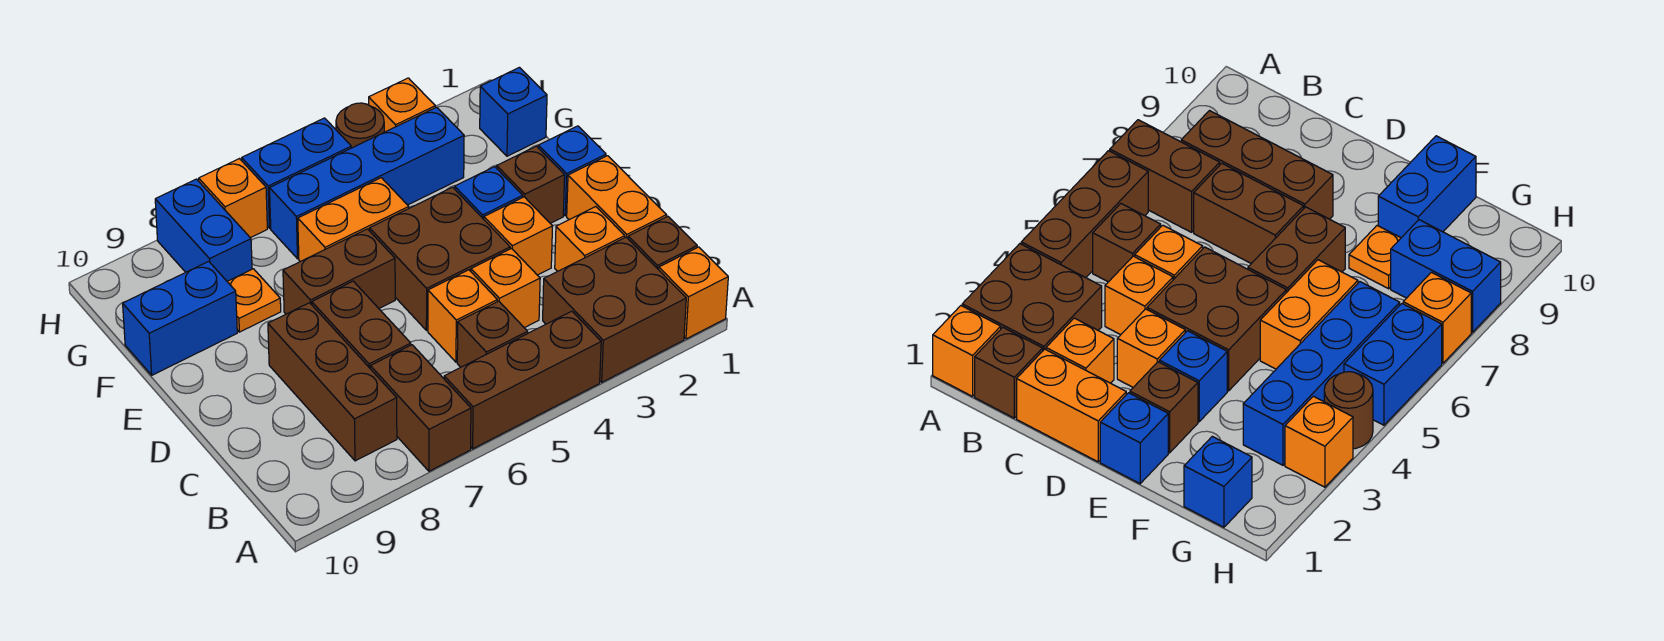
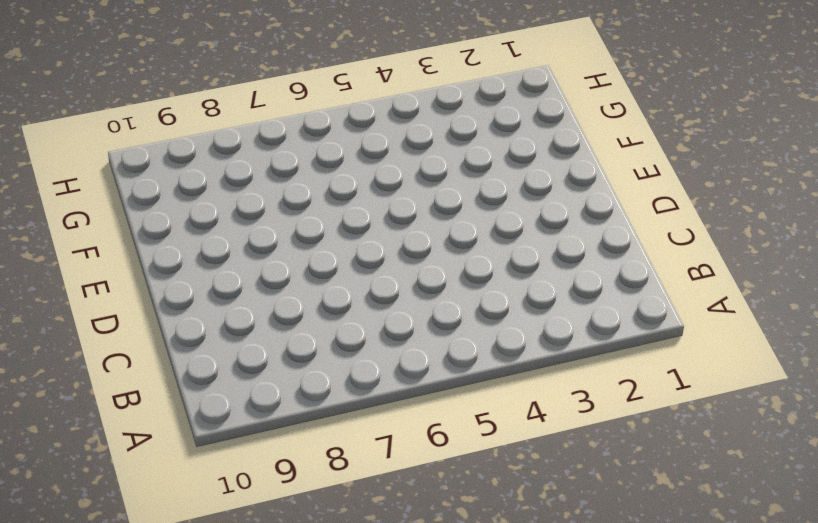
none -> orange brick A1 level 1
none -> brown brick A2:B3 level 1
none -> brown brick A4:A6 level 1

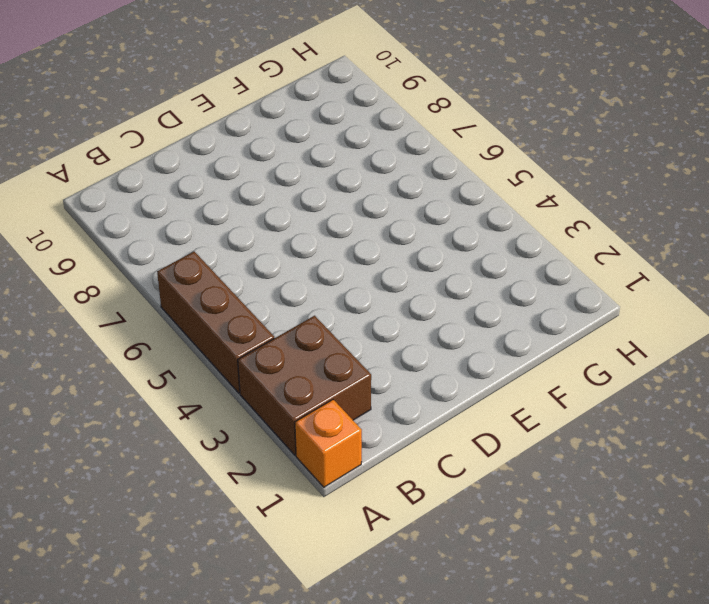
none -> brown brick A7:B7 level 1
none -> brown brick B1 level 1
none -> brown brick B5 level 1

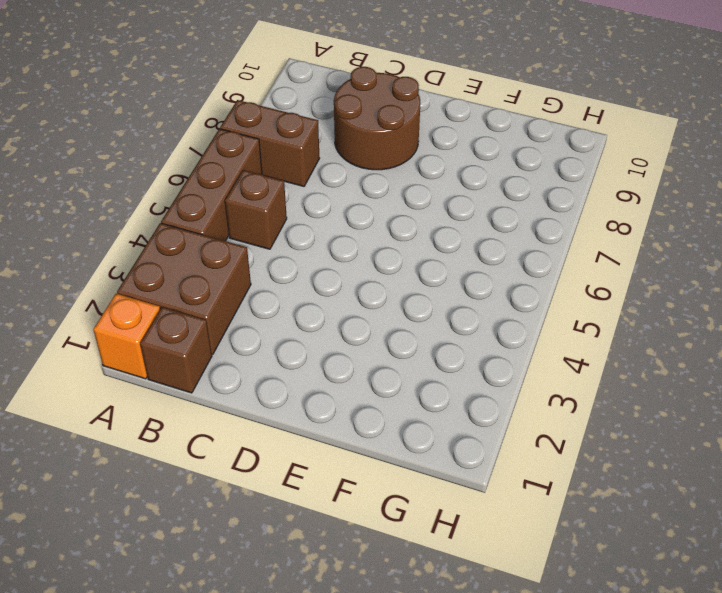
brown round brick C8:D9 level 1 -> brown brick B8:D8 level 1
none -> orange brick C1:D1 level 1
none -> orange brick C2 level 1
none -> orange brick C4 level 1

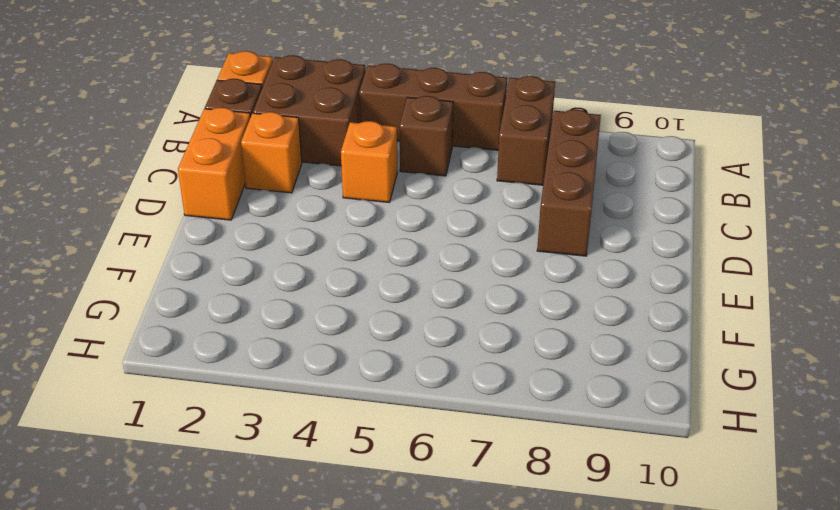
none -> orange brick C5 level 1
none -> brown brick C7:D7 level 1
none -> orange brick D3 level 1

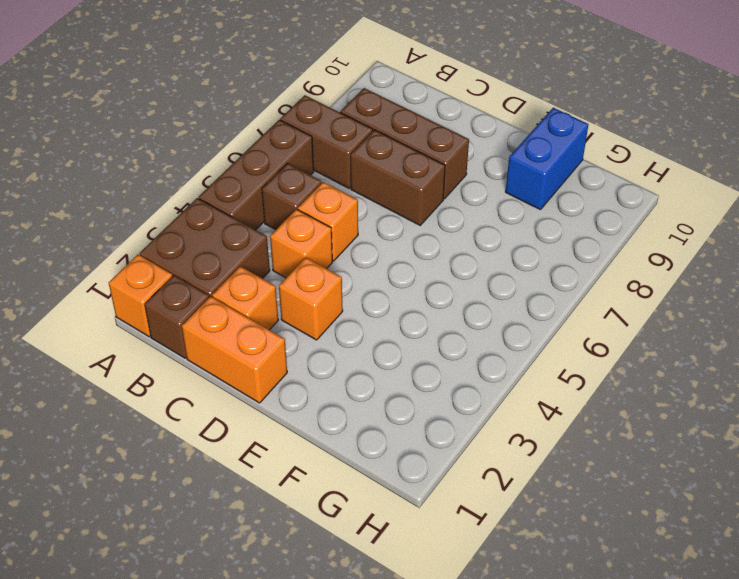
none -> brown brick D4:E5 level 1
none -> blue brick E1 level 1
none -> brown brick E2 level 1

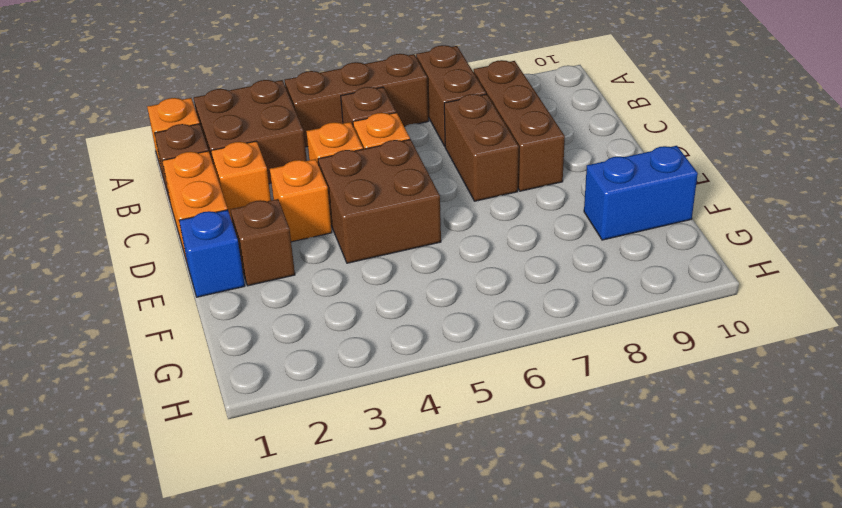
none -> blue brick E3 level 1
none -> brown brick E6:E7 level 1
none -> orange brick F5:F6 level 1

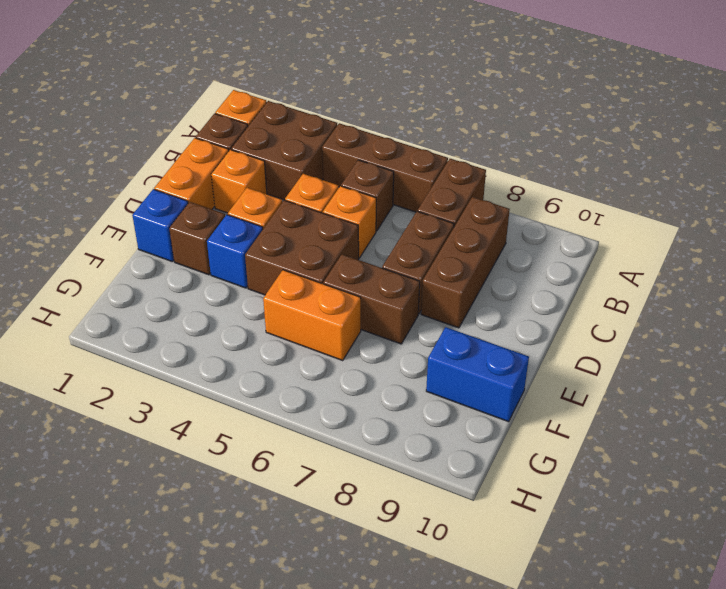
none -> orange plate F8 level 1
none -> blue brick G1 level 1
none -> blue brick G3:G6 level 1

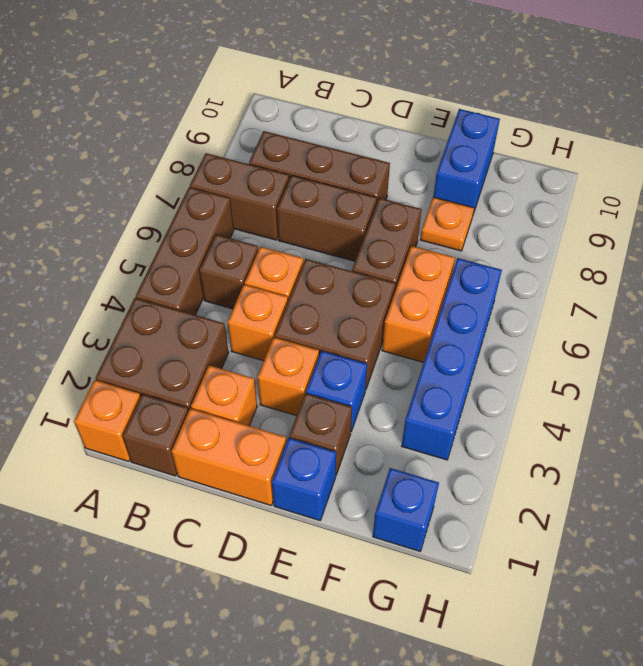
none -> blue brick G8:H8 level 1
none -> orange brick H3 level 1
none -> brown round brick H4 level 1

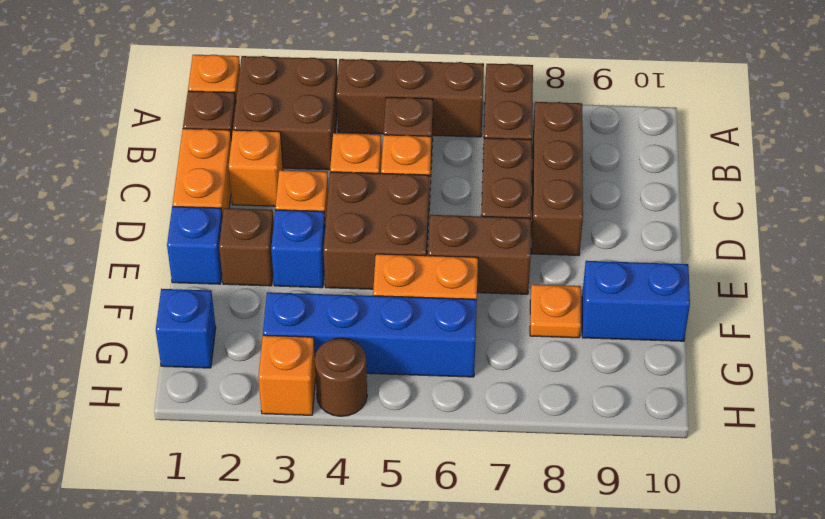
none -> blue brick G8:H8 level 1
none -> blue brick H5:H6 level 1
none -> orange brick H7 level 1

